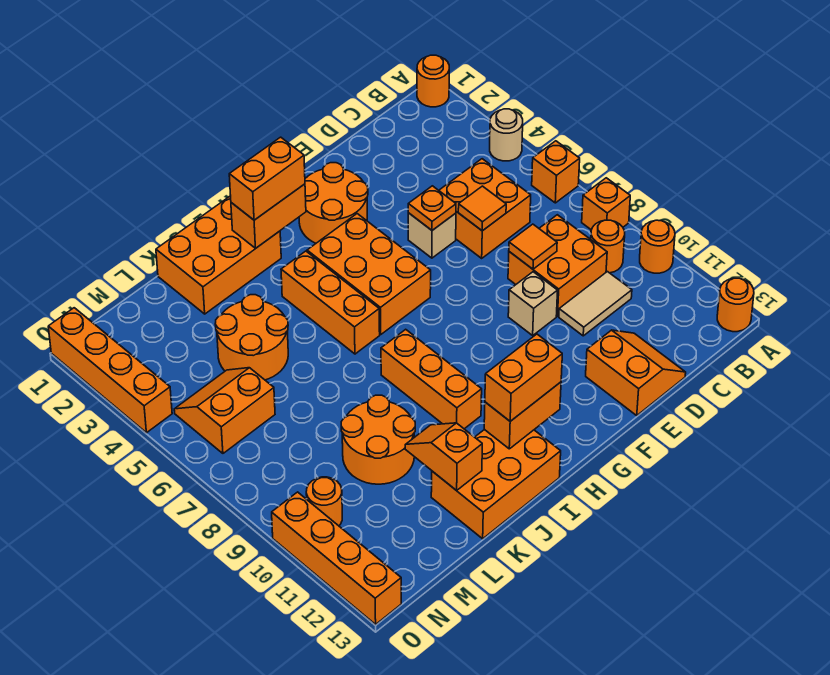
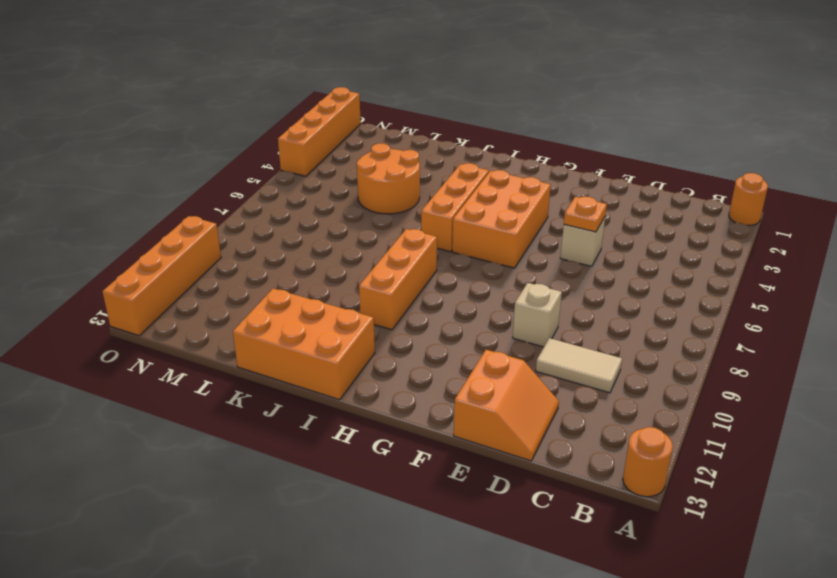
none -> tan round brick A4 level 1
none -> orange brick A6 level 1
none -> orange brick A8 level 1
none -> orange round brick A10 level 1

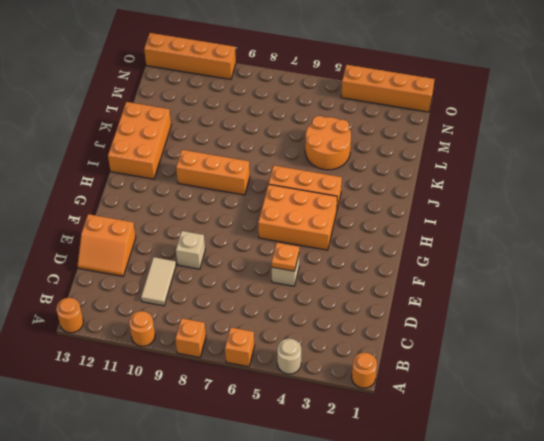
none -> orange round brick B9 level 1
none -> orange brick C5:D6 level 1
none -> orange brick C8:D9 level 1
none -> orange round brick F2:G3 level 1

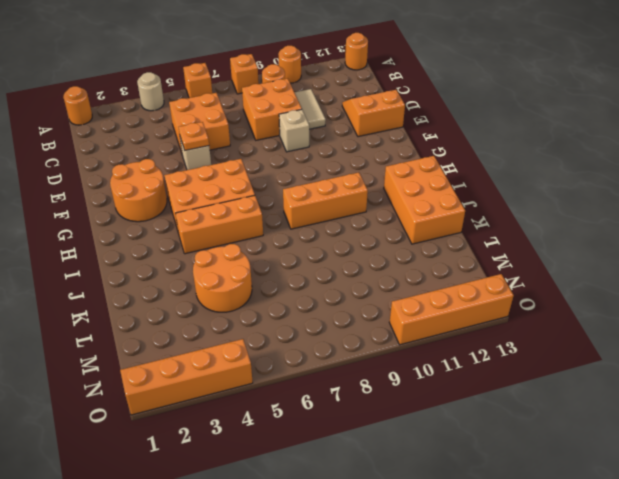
none -> orange brick I1:K2 level 1
none -> orange round brick K9:L10 level 1
none -> orange slope M5:N6 level 1 top 6
none -> orange round brick N10 level 1

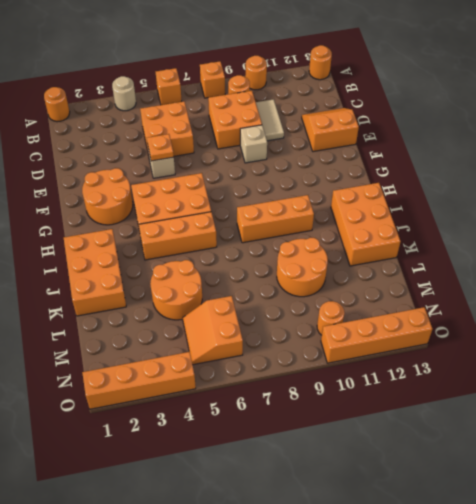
none -> orange tile D6 level 2
none -> orange tile D8 level 2
none -> orange brick H2:I2 level 2
none -> orange brick H12:I12 level 2

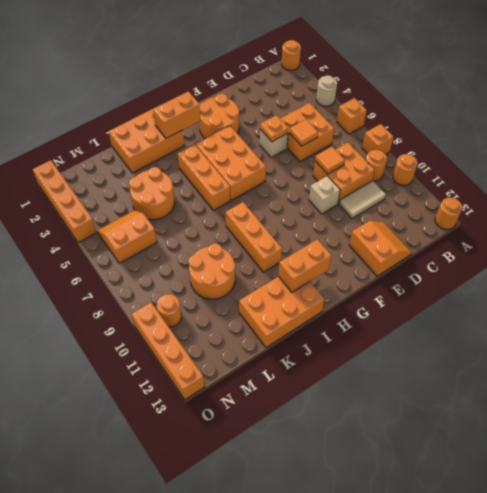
none -> orange slope K11:K12 level 2 top 12
none -> orange brick H2:I2 level 3
none -> orange brick H12:I12 level 3

